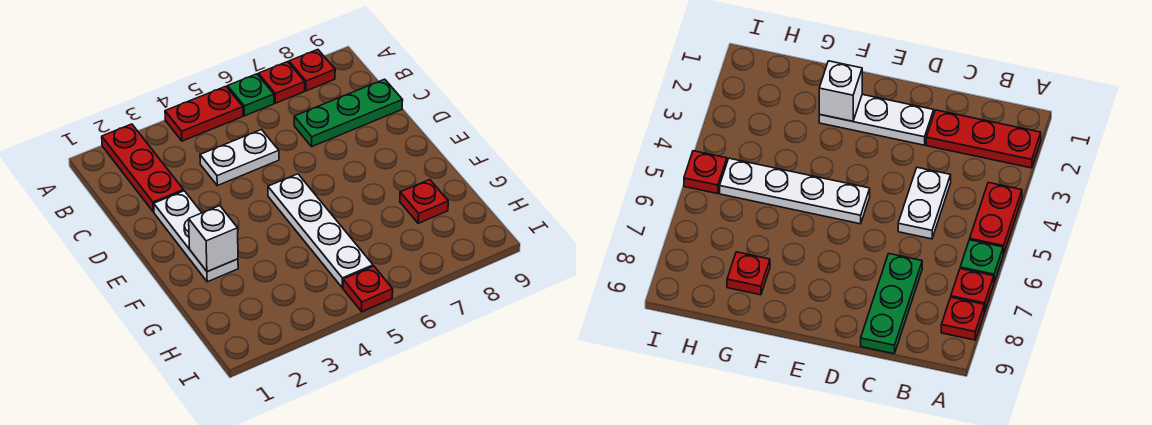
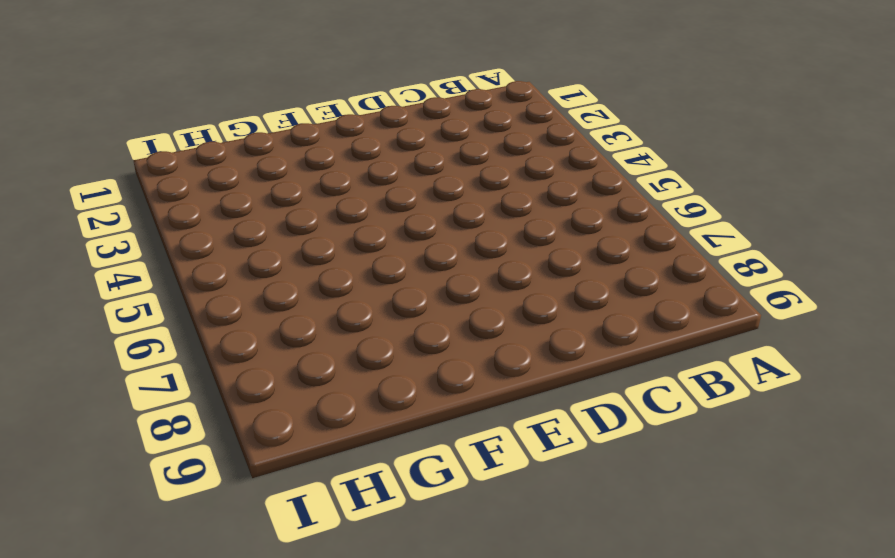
none -> red plate A2:C2 level 1
none -> red plate A4:A5 level 1
none -> green plate A6 level 1

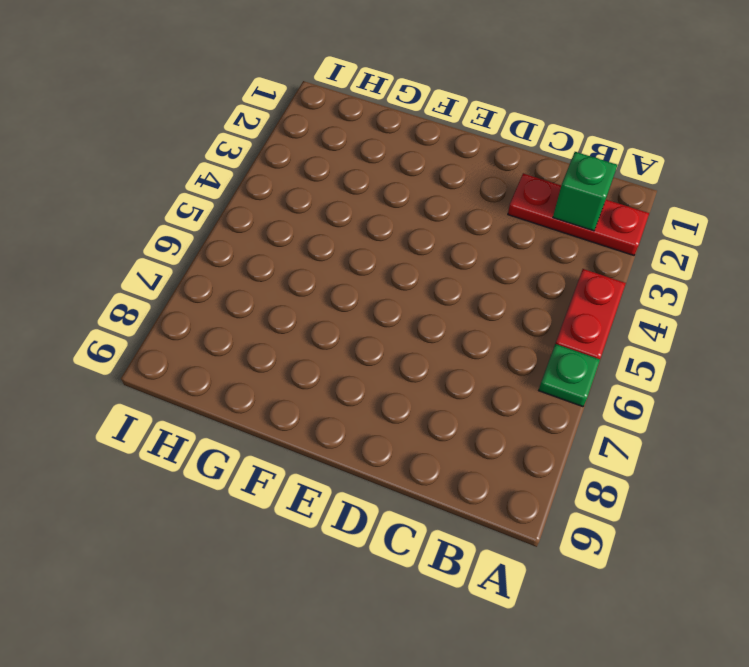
green brick B2 level 2 -> none
none -> red plate A7 level 1
none -> red plate A8 level 1
none -> white plate C4:C5 level 1

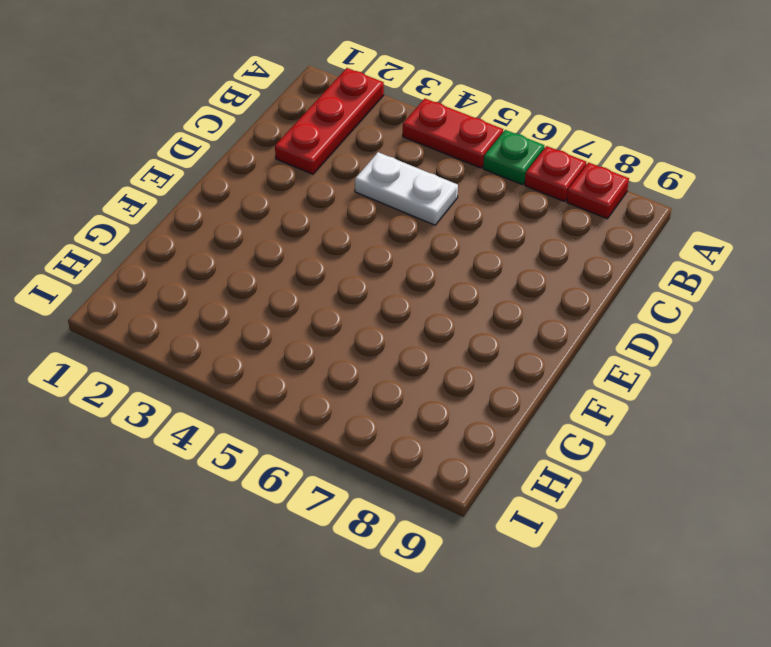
none -> green plate C7:C9 level 1
none -> white plate D2:F2 level 1
none -> white plate E5:H5 level 1

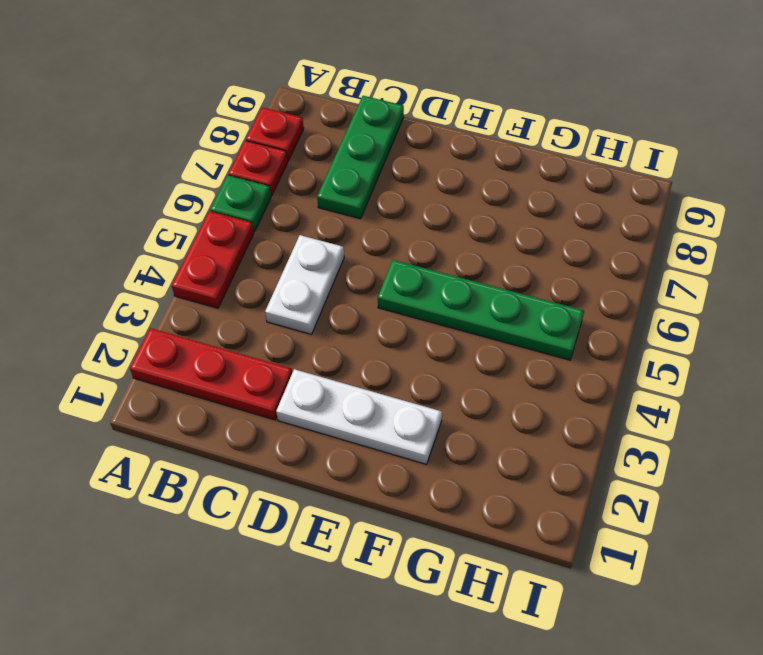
green plate E5:H5 level 1 -> white plate E5:H5 level 1
none -> red plate G8 level 1
none -> red plate I5 level 1
none -> white brick F2 level 2

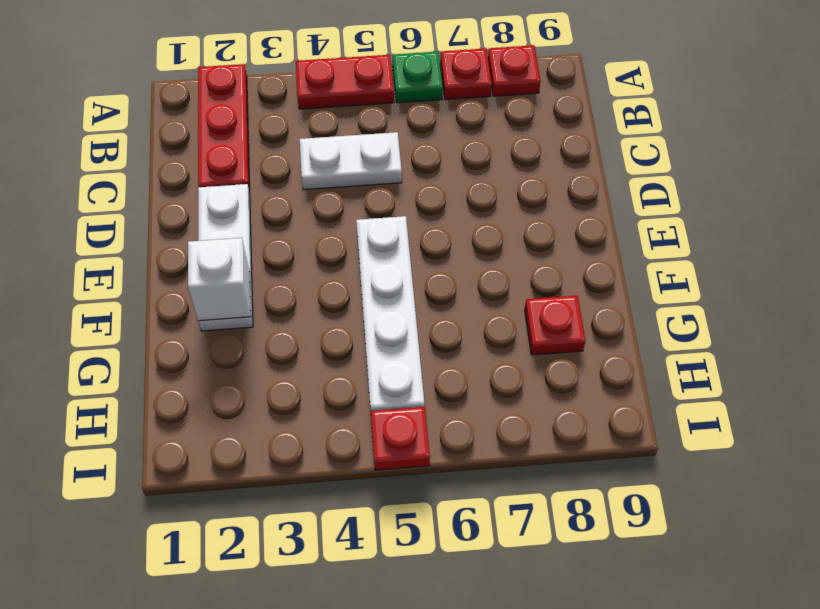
none -> green plate C7:C9 level 1

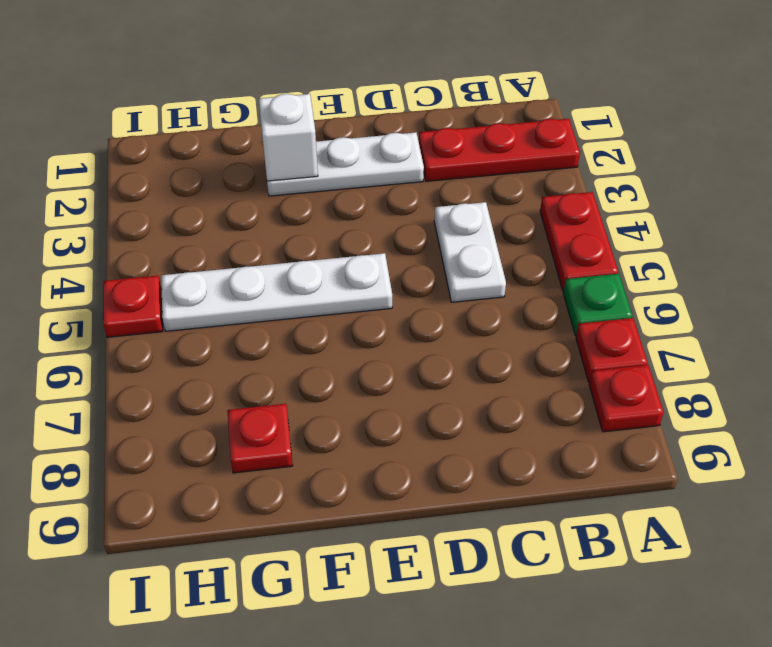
none -> green plate C7:C9 level 1

